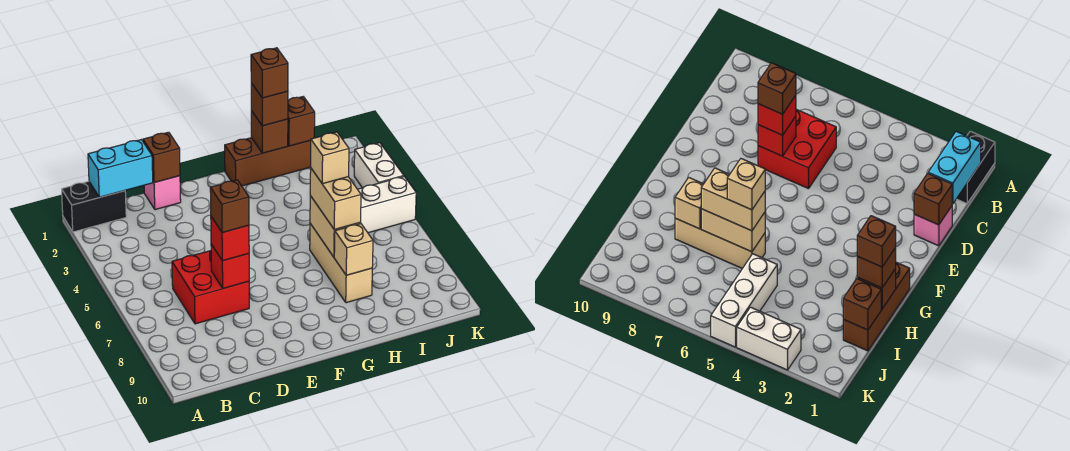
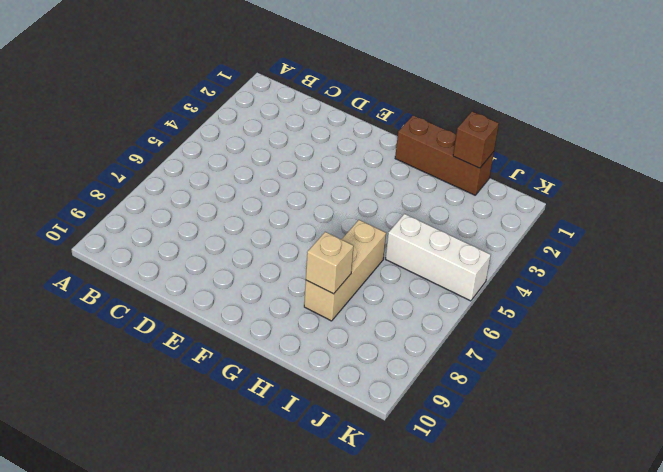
none -> black brick A1:B1 level 1
none -> red brick C6:D7 level 1
none -> pink brick D1 level 1

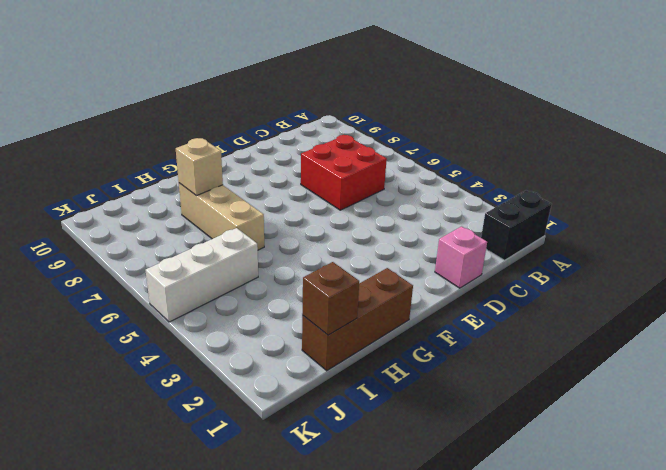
none -> white brick K3:K4 level 1
none -> cyan brick B1:C1 level 2
none -> brown brick D1 level 2

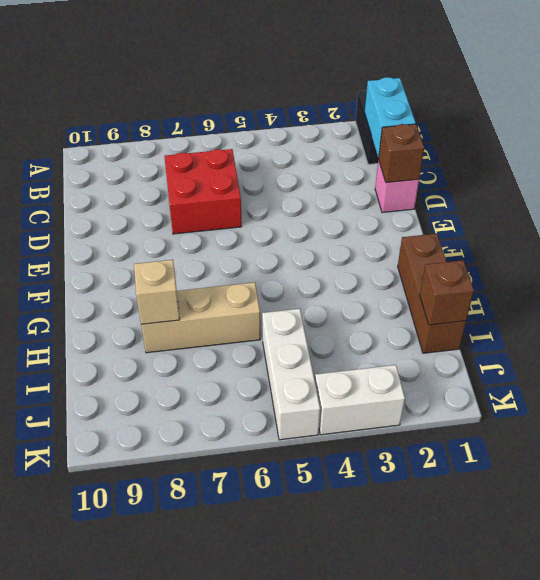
none -> red brick D7 level 2
none -> brown brick H1 level 2
none -> tan brick H6:H7 level 2

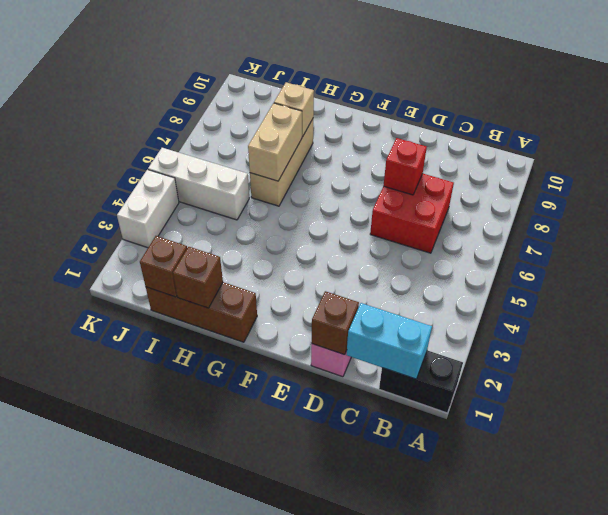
none -> red brick D7 level 3
none -> brown brick H1 level 3
none -> tan brick H6:H7 level 3

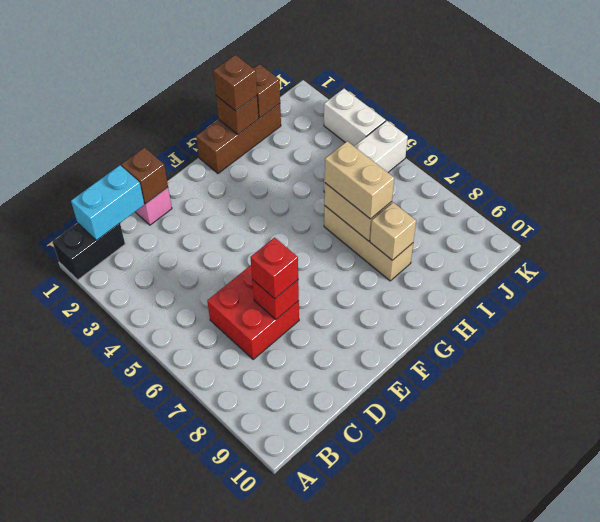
none -> brown brick D7 level 4
none -> brown brick H1 level 4
none -> tan brick H6 level 4

